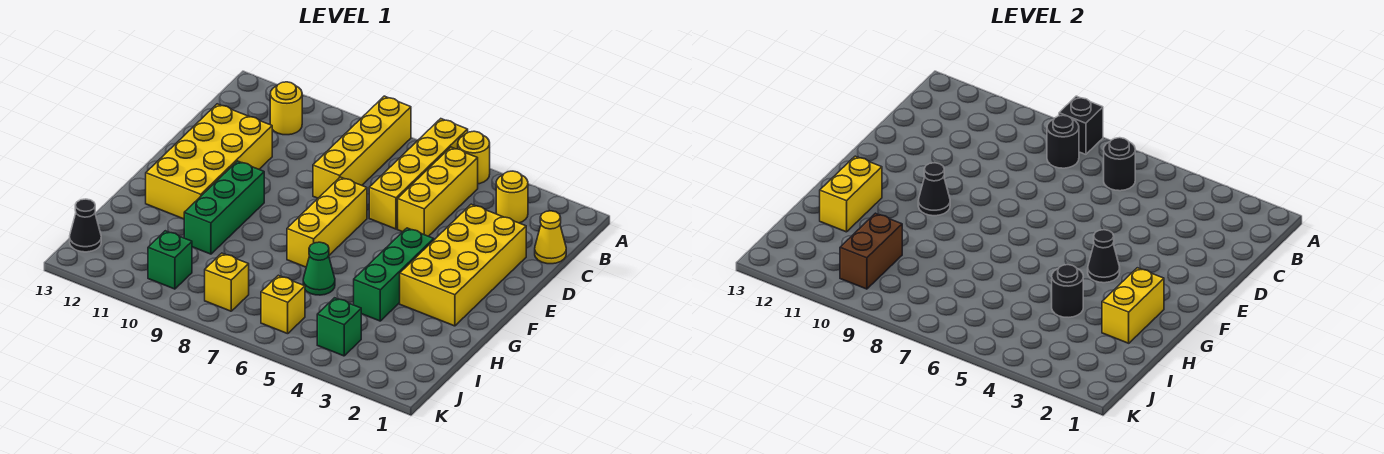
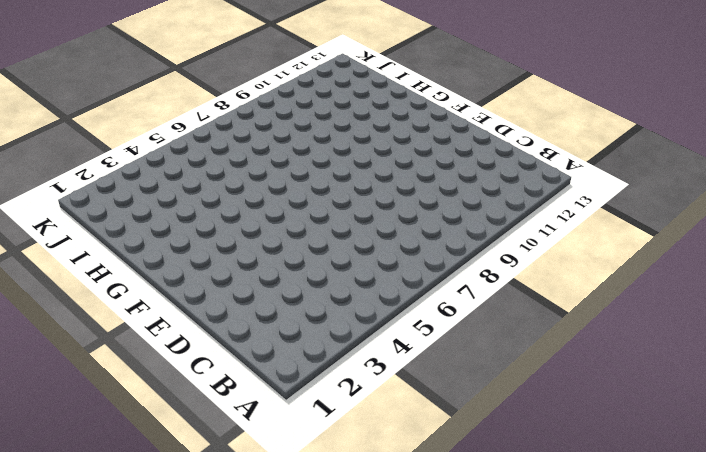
none -> yellow round brick A5 level 1
none -> yellow brick A6:D6 level 1
none -> yellow brick A8:D8 level 1

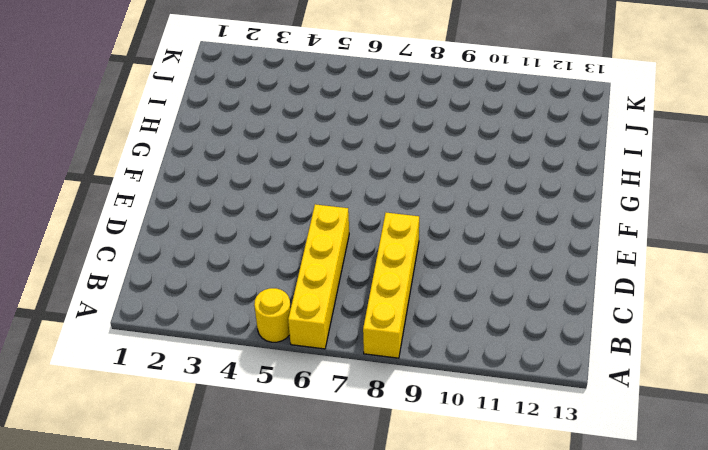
none -> yellow round brick B3 level 1
none -> yellow brick B5:D5 level 1
none -> yellow round brick B11 level 1

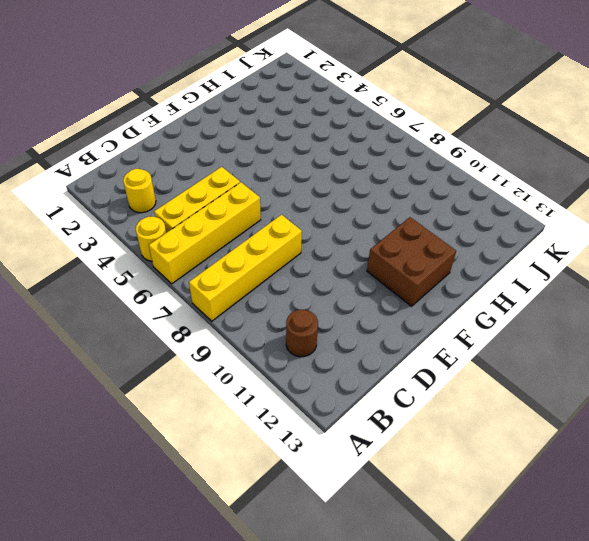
brown round brick B11 level 1 -> yellow round brick B11 level 1
brown brick F11:G12 level 1 -> yellow brick D11:G12 level 1
none -> yellow cone C1 level 1
none -> yellow brick D2:G3 level 1
none -> yellow brick E7:G7 level 1

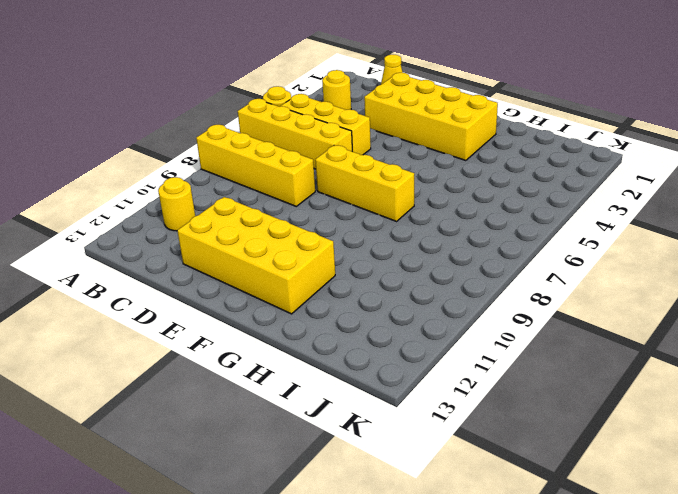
none -> green brick F4:H4 level 1
none -> green brick F10:H10 level 1
none -> green cone H6 level 1

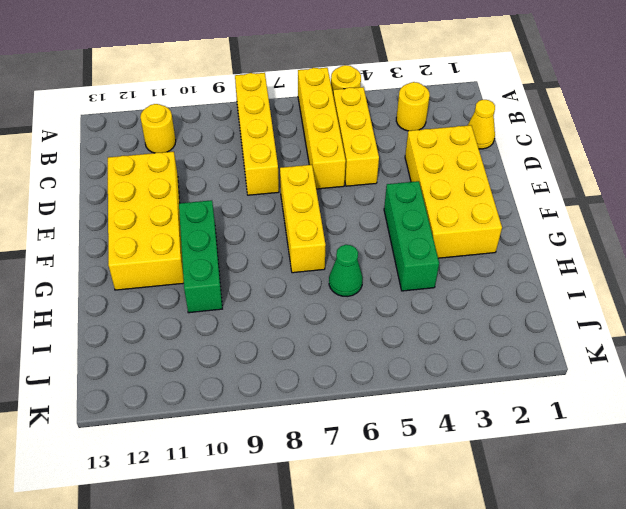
none -> green brick J4 level 1
none -> yellow brick J6 level 1
none -> yellow brick J8 level 1

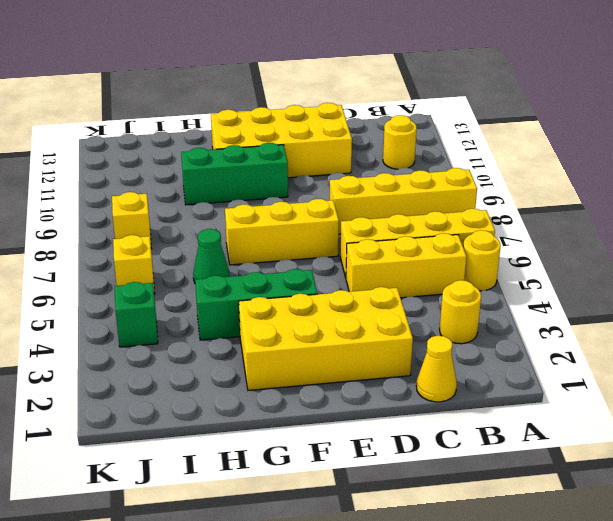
none -> green brick J10 level 1
none -> black cone J13 level 1
none -> black brick A8 level 2

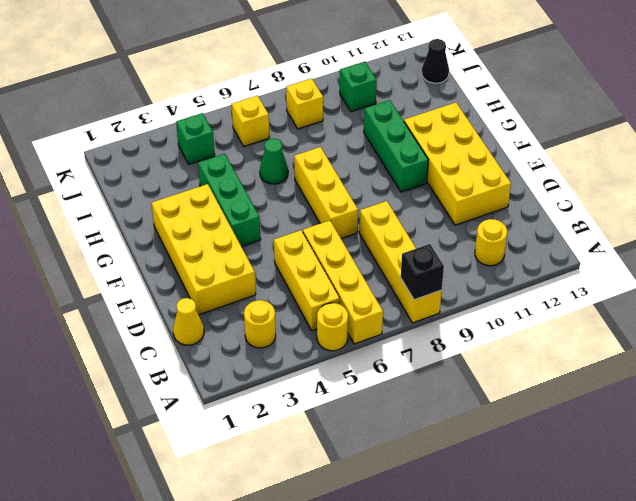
none -> black round brick B6 level 2
none -> black round brick B8 level 2
none -> black cone F4 level 2

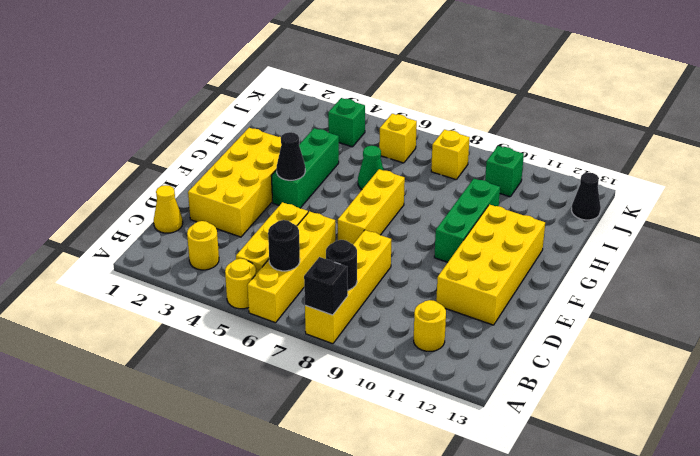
none -> black cone F10 level 2
none -> yellow brick G2:H2 level 2
none -> yellow brick G12:H12 level 2

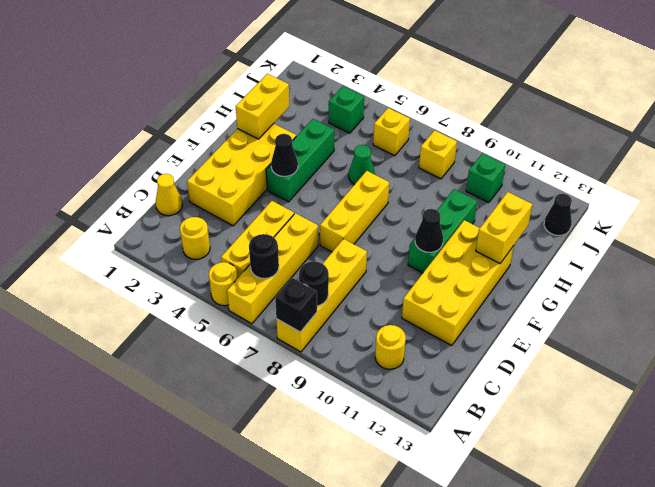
none -> black round brick H4 level 2
none -> brown brick I10:J10 level 2

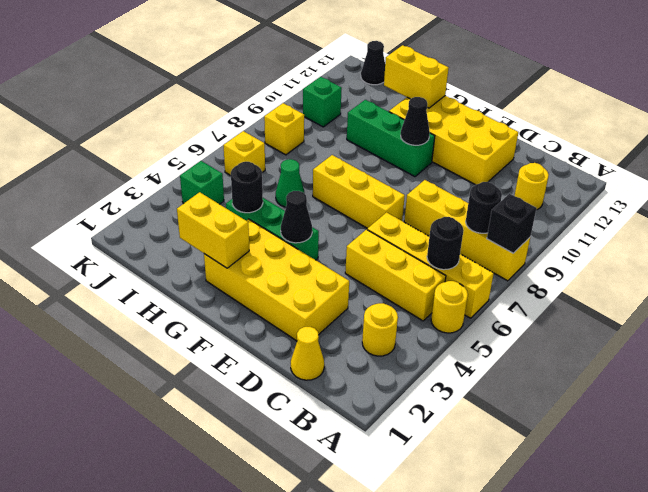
none -> brown brick I10:J10 level 2

